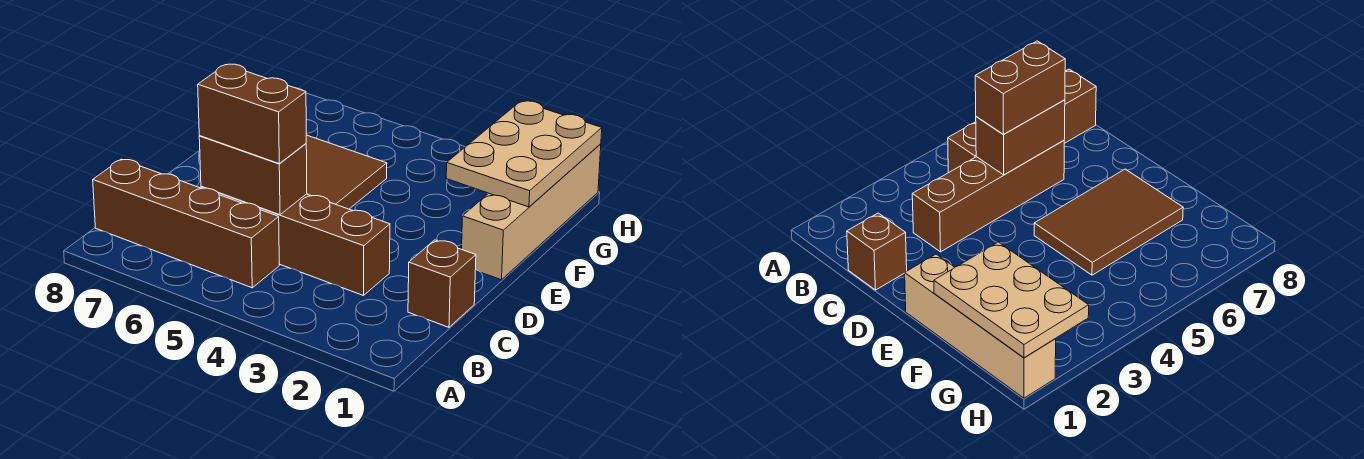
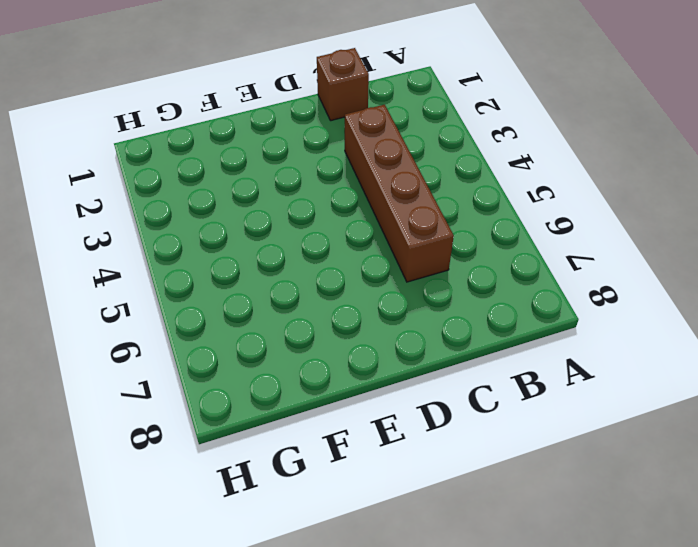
none -> brown brick B5:B8 level 1
none -> tan brick E1:H1 level 1

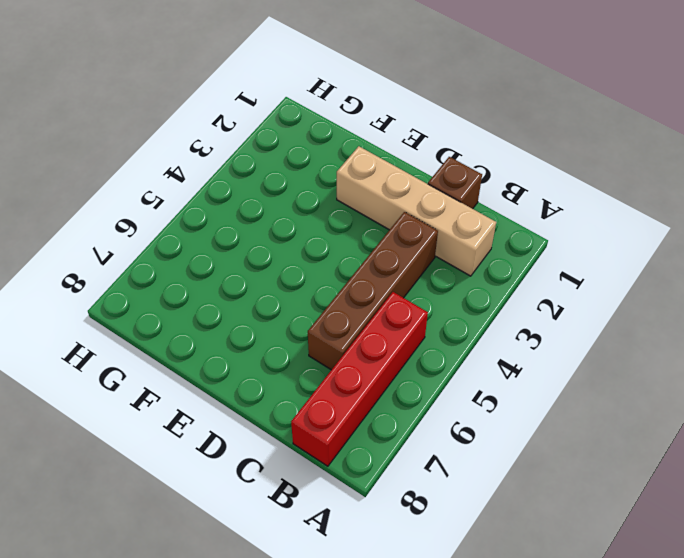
tan brick B2:E2 level 1 -> tan brick E1:H1 level 1
red brick B5:B8 level 1 -> brown brick B5:B8 level 1
none -> brown tile E5:F7 level 1
none -> brown brick C5:C6 level 2

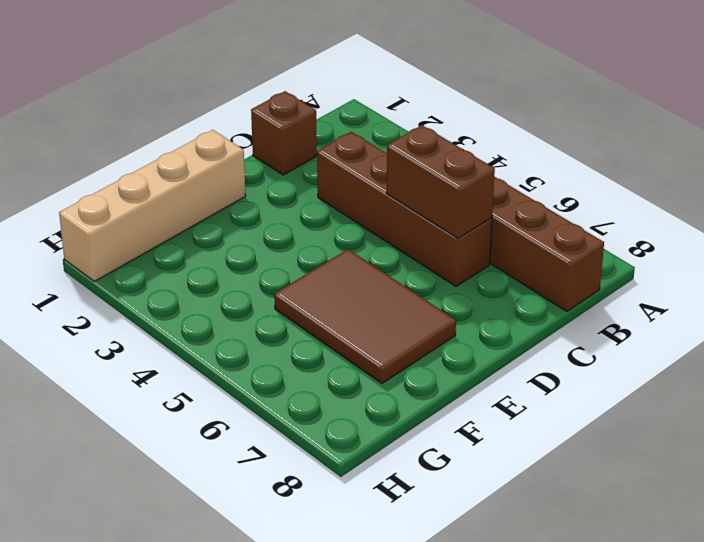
none -> tan plate F1:H2 level 2
none -> brown brick C5:C6 level 3

